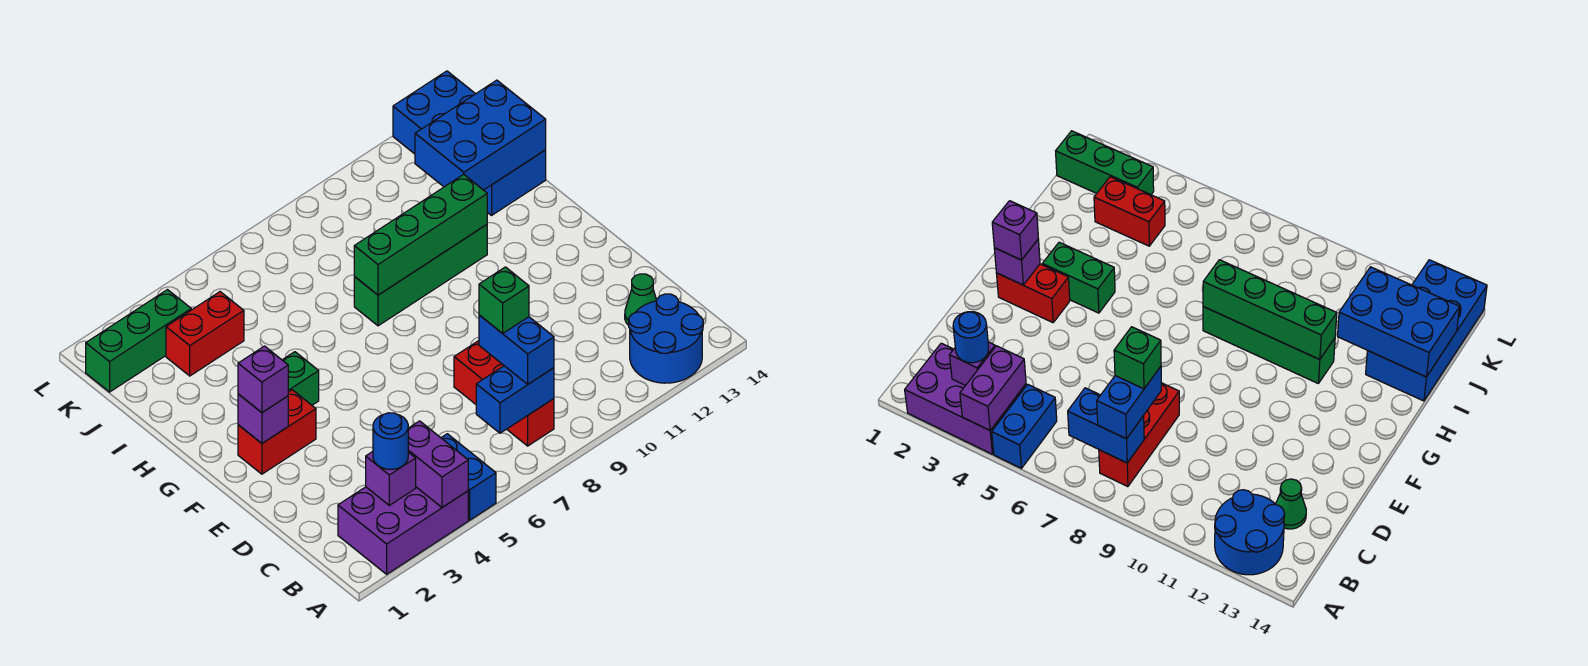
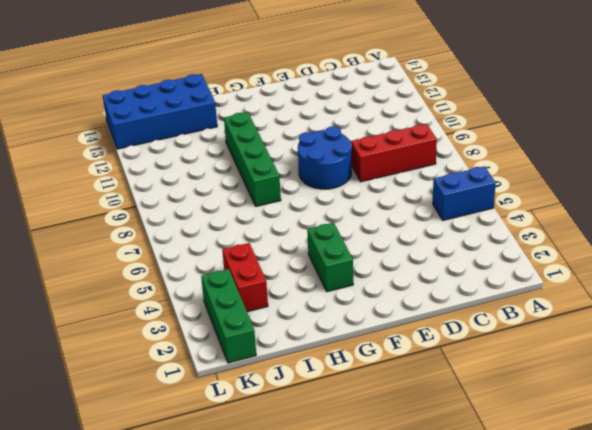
blue round brick E8:F9 level 1 -> blue round brick A12:B13 level 1
none -> purple brick A2:B4 level 1
none -> green cone C13 level 1
none -> red brick F2:F3 level 1

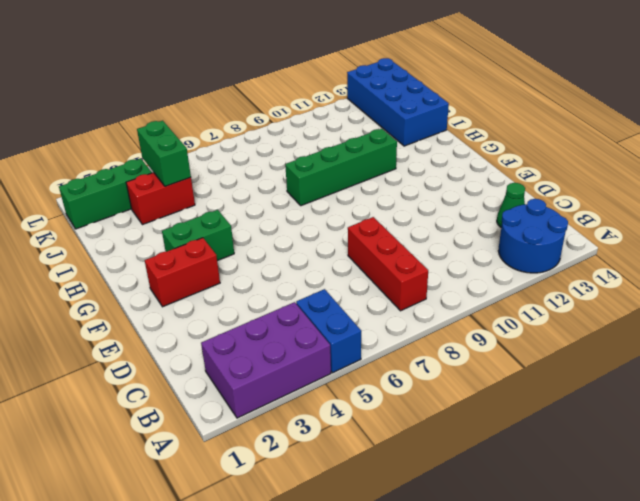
green brick J4:K4 level 2 -> none
none -> purple brick A4:B4 level 2
none -> purple brick B3 level 2
none -> blue brick B7:B8 level 2

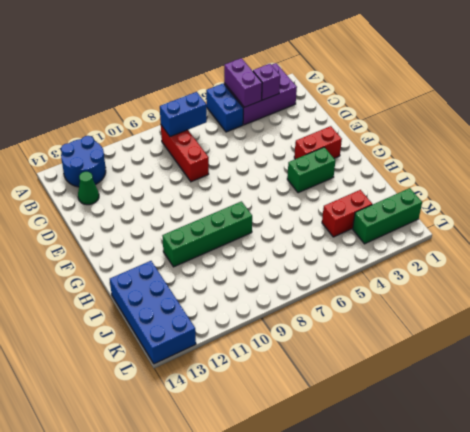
none -> purple brick F2 level 2
none -> green brick H8:H11 level 2
none -> blue brick I12:J14 level 2

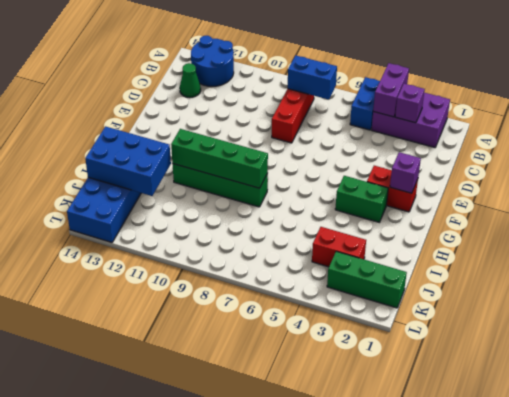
none -> blue round brick B3 level 3
none -> blue brick B8:C8 level 3
none -> purple brick F2 level 3

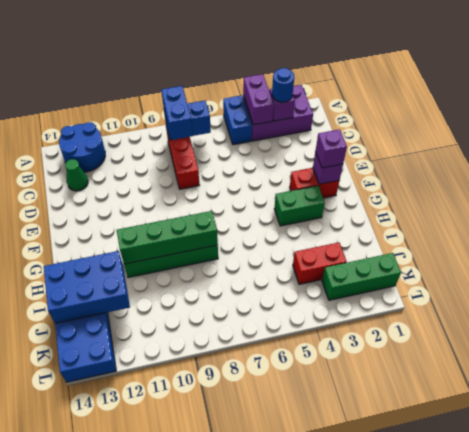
none -> green brick C8 level 4

